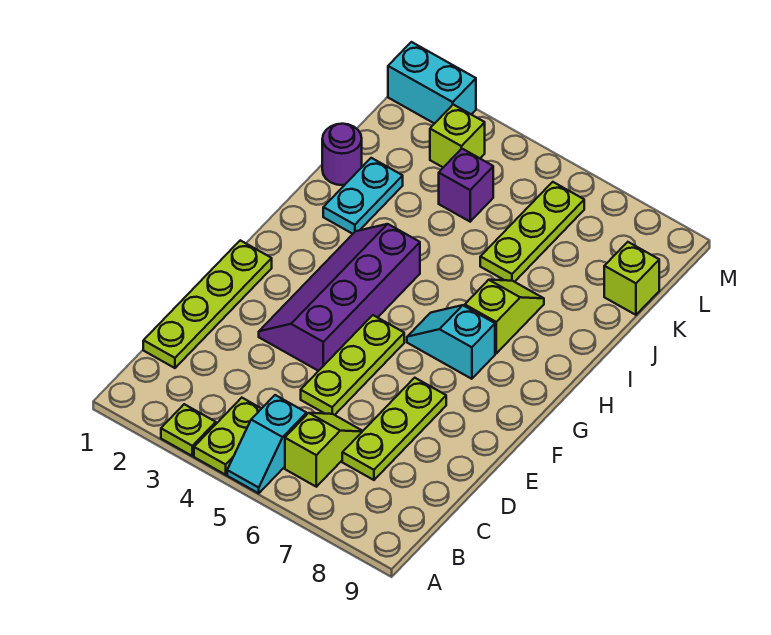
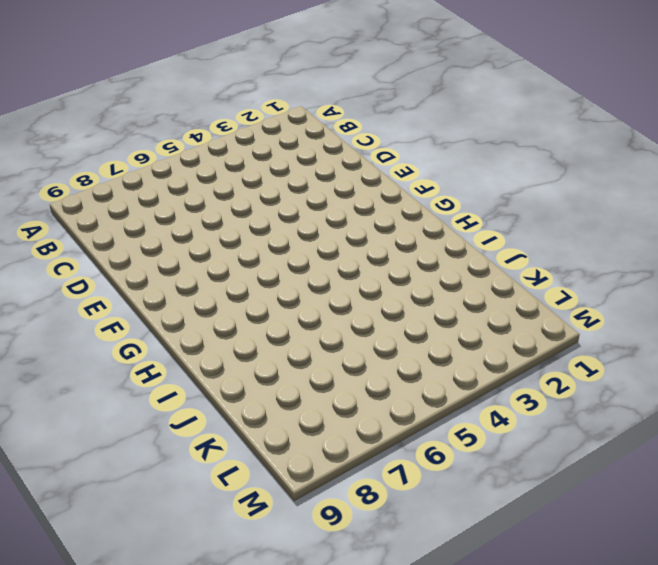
none -> lime plate A3 level 1
none -> lime plate A4:B4 level 1
none -> cyan slope A5:B5 level 1 top B

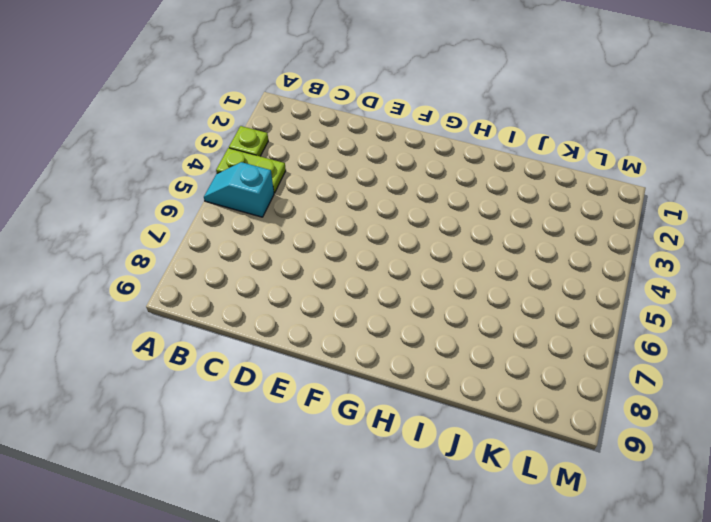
none -> lime slope B6:C6 level 1 top B
none -> lime plate C1:F1 level 1
none -> lime plate C7:E7 level 1

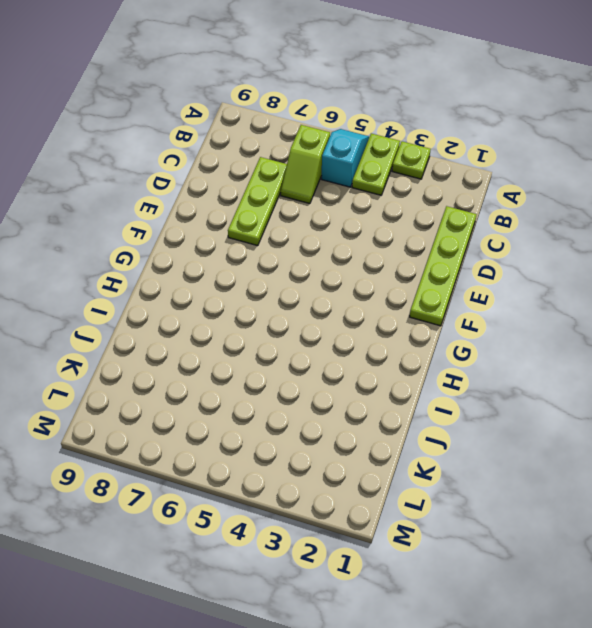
none -> lime plate D5:F5 level 1
none -> purple slope E3:H4 level 1 top 4
none -> cyan slope G6:G7 level 1 top 7

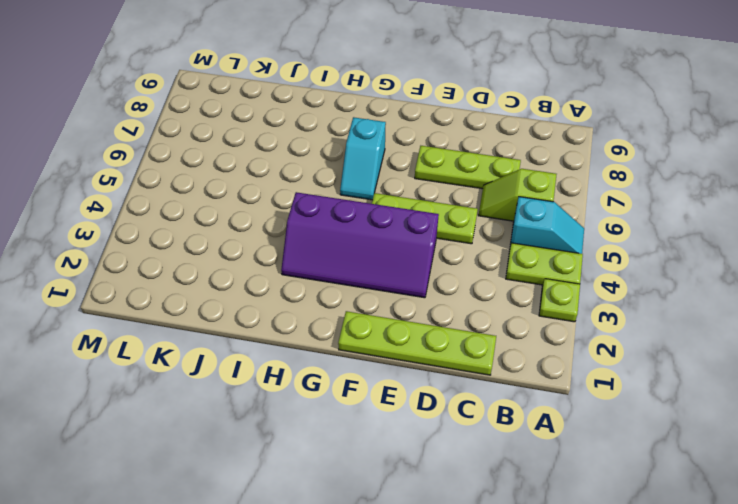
none -> lime slope H7:I7 level 1 top H
none -> cyan plate I2:J2 level 1
none -> purple round brick J1 level 1

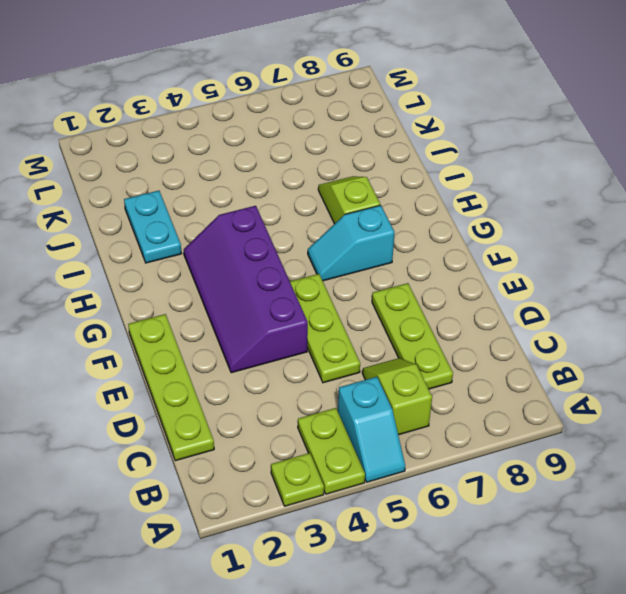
none -> purple round brick J1 level 1
none -> lime plate J6:L6 level 1
none -> purple brick K4 level 1

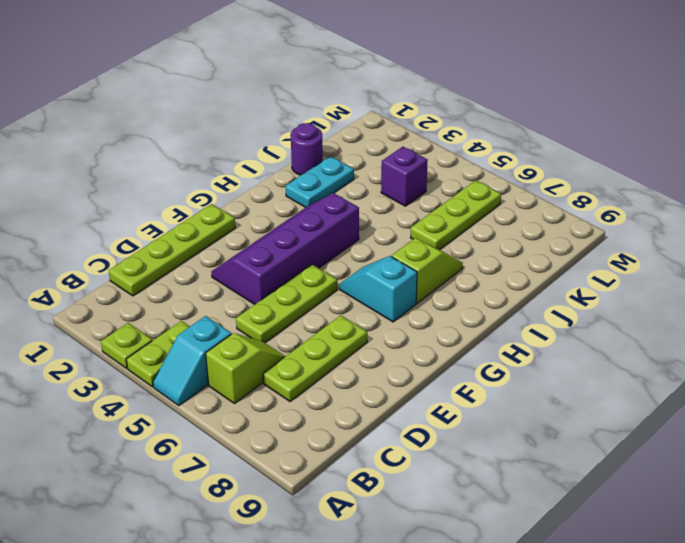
none -> lime brick K9 level 1
none -> lime brick L3 level 1
none -> cyan brick M1:M2 level 1

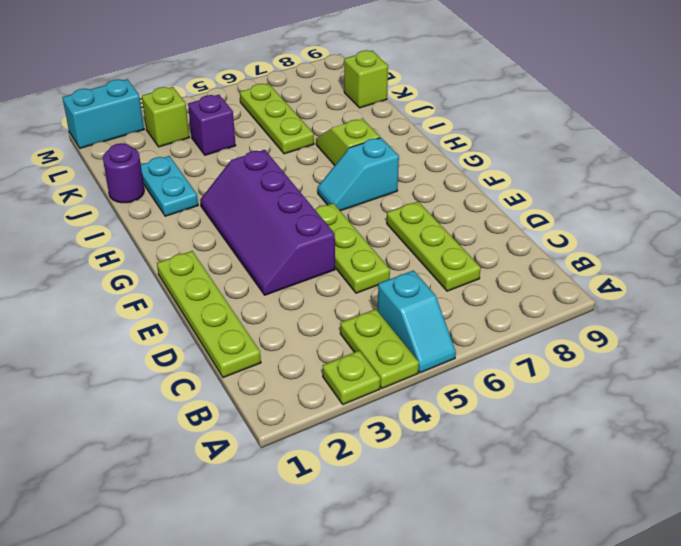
none -> lime slope B6:C6 level 1 top B

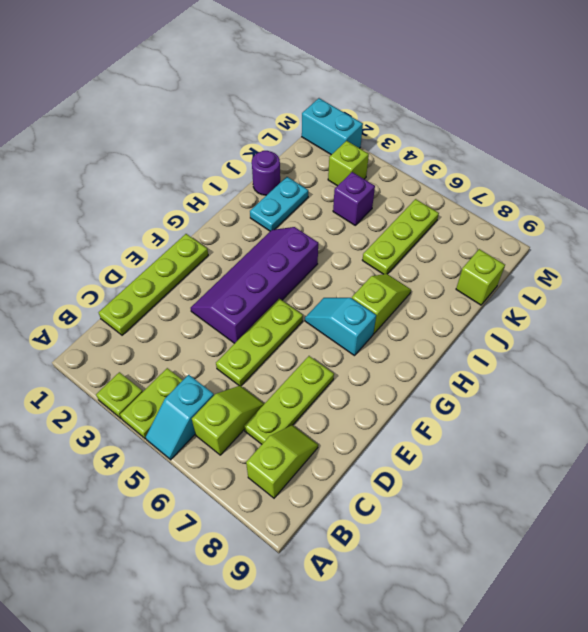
lime slope B8:C8 level 1 top B -> none

